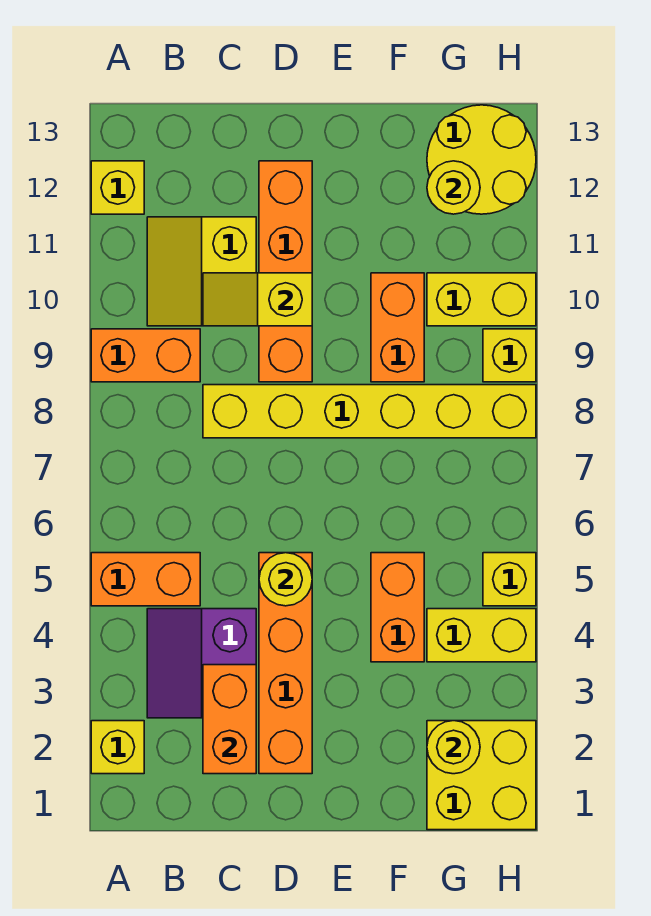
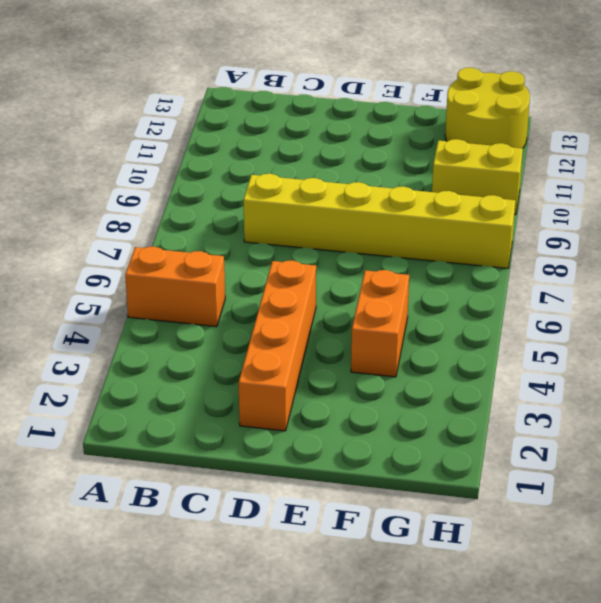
none -> yellow brick A2 level 1
none -> orange brick A9:B9 level 1
none -> yellow brick A12 level 1

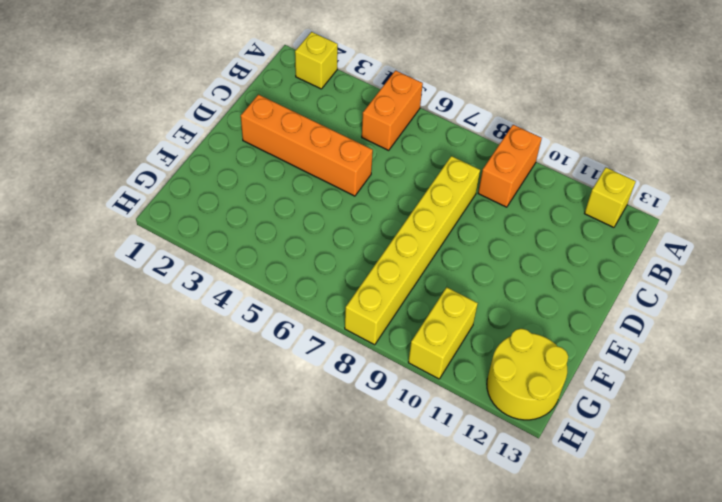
none -> purple slope B3:C4 level 1 top C
none -> yellow slope B10:C11 level 1 top C
none -> orange brick D9:D12 level 1

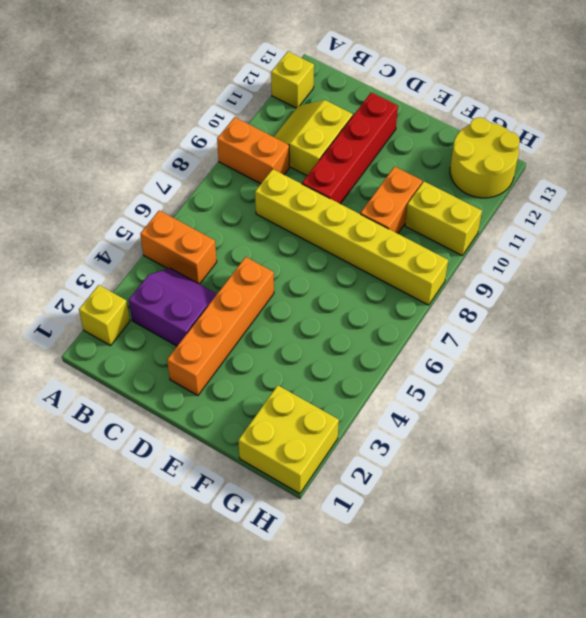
purple slope B3:C4 level 1 top 3 -> purple slope B3:C4 level 1 top C
red brick D9:D12 level 1 -> orange brick D9:D12 level 1
none -> orange brick F4:F5 level 1
none -> yellow brick G4:H4 level 1
none -> yellow brick H5 level 1

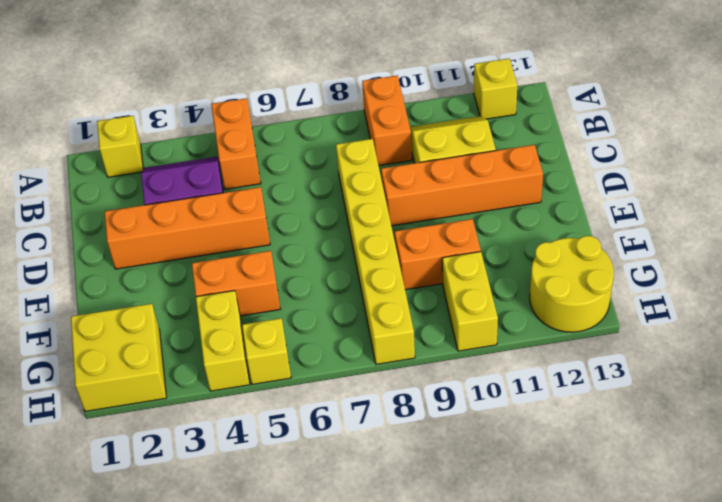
none -> yellow brick H9 level 1
none -> orange brick C2:C3 level 2
none -> yellow slope C10:D10 level 2 top D

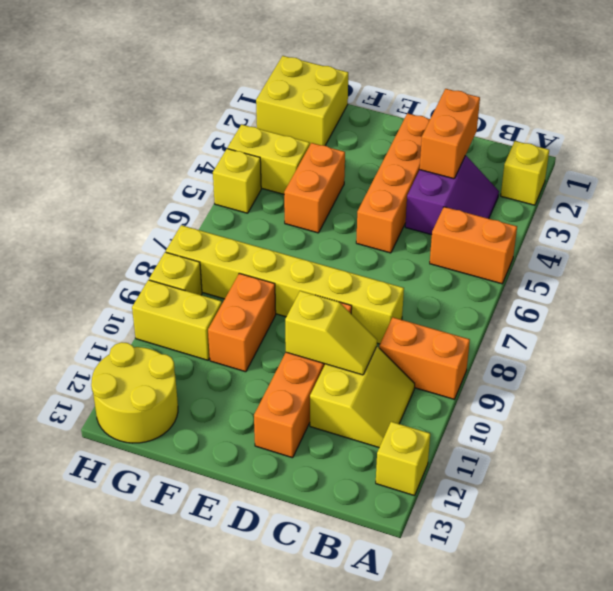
none -> yellow round brick D5 level 2
none -> yellow round brick G2 level 2
none -> yellow round brick G12 level 2

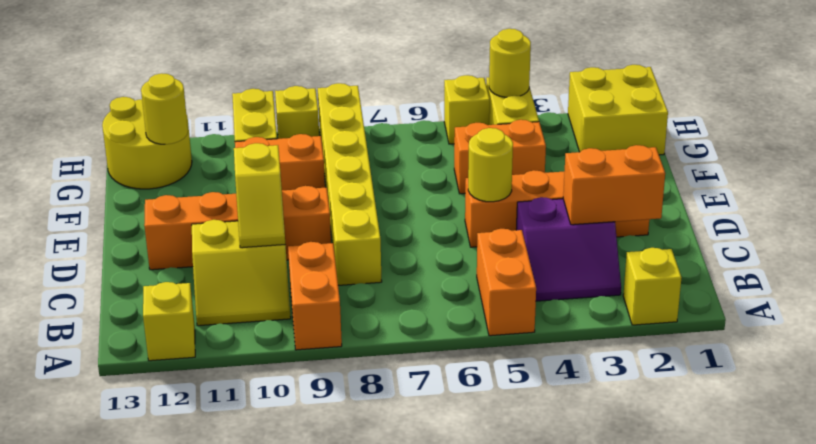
yellow round brick H4 level 2 -> yellow round brick G2 level 2

